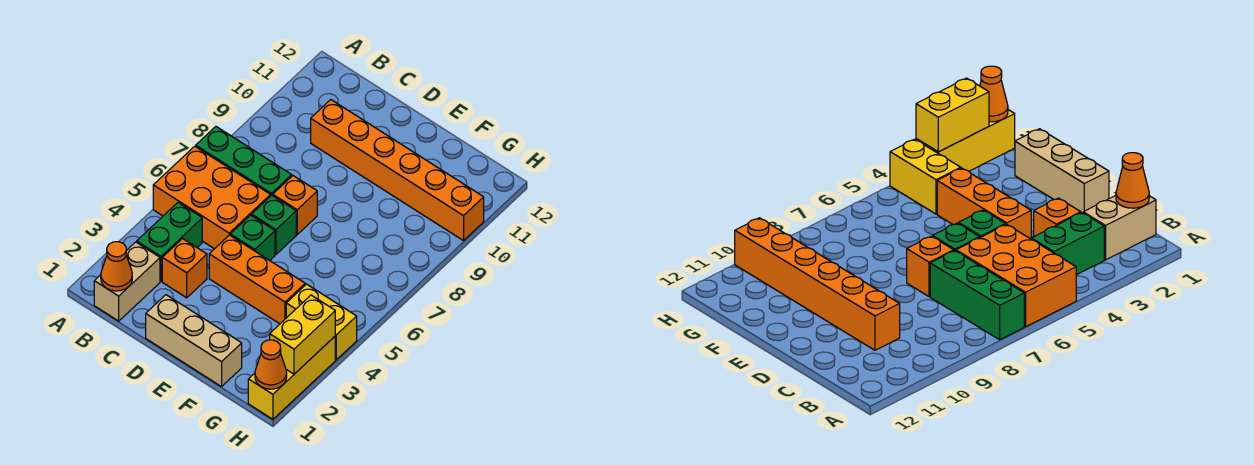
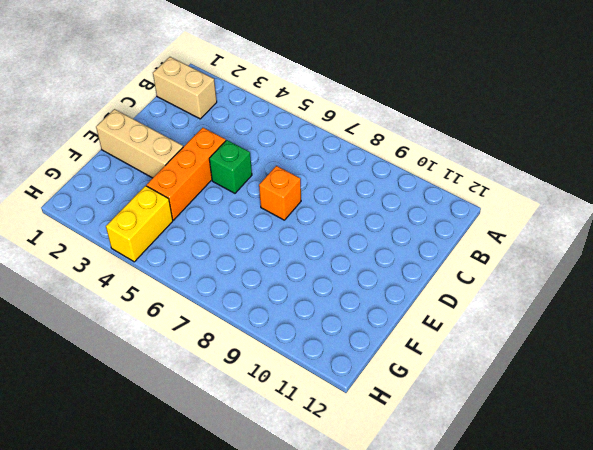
tan brick E1:E3 level 1 -> tan brick D1:F1 level 1
none -> orange brick A5:C6 level 1
none -> green brick A7:C7 level 1
none -> green brick B3:B4 level 1

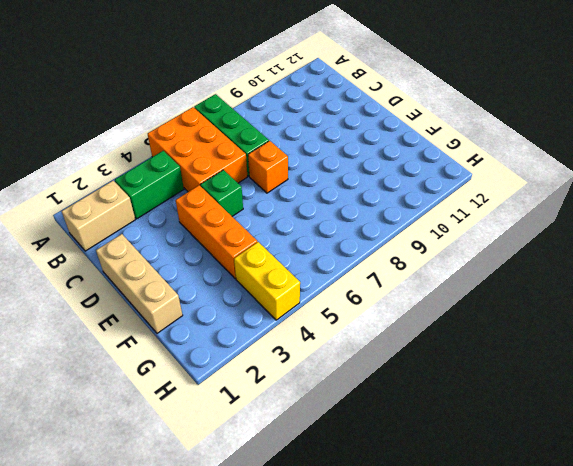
none -> orange brick C3 level 1
none -> orange brick C10:H10 level 1
none -> green brick D6 level 1

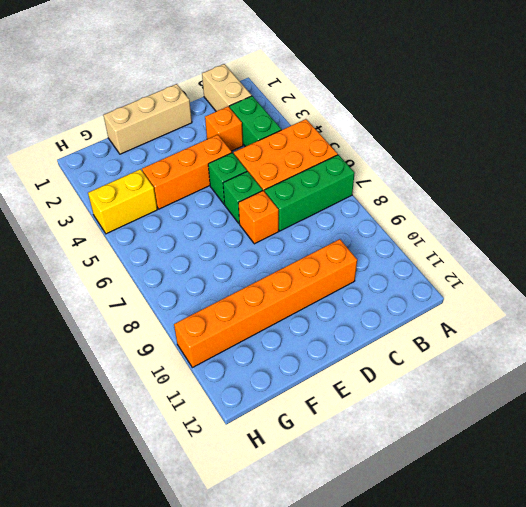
none -> yellow brick H1:H3 level 1
none -> orange cone B1 level 2
none -> orange cone H1 level 2

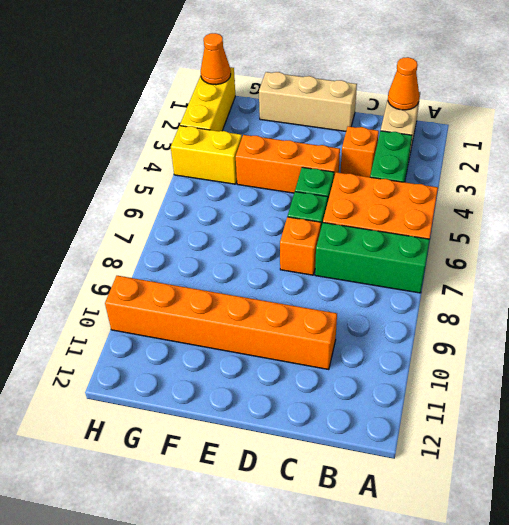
none -> yellow brick H2:H3 level 2

